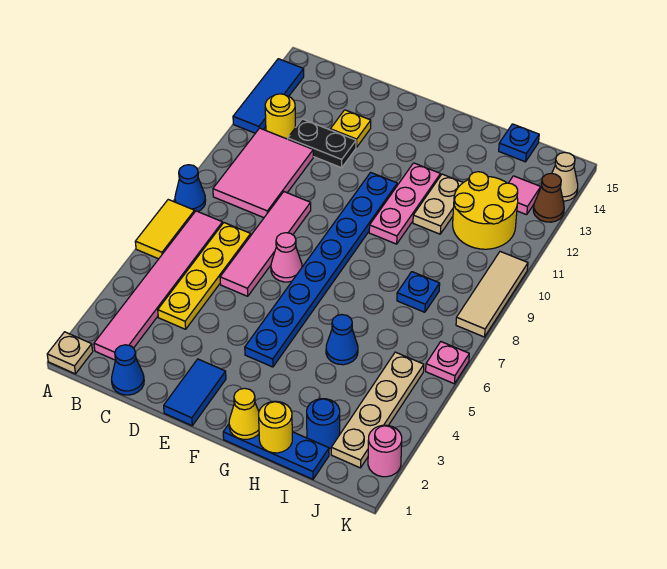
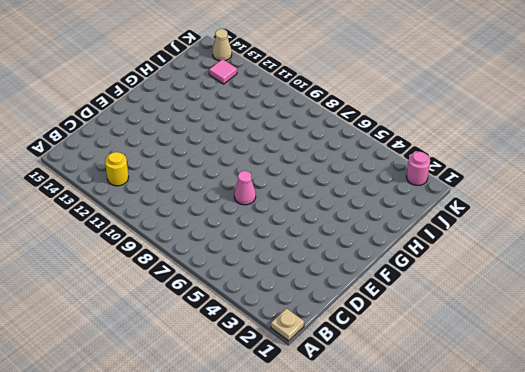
none -> yellow tile A6:A7 level 1
none -> blue cone A8 level 1
none -> blue tile A12:A14 level 1
none -> pink tile B2:B7 level 1

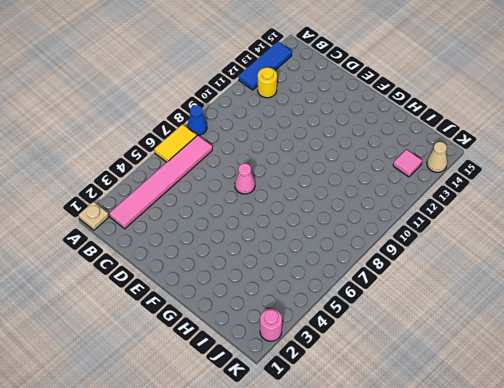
none -> pink tile B9:C11 level 1
none -> blue cone C1 level 1
none -> yellow plate C4:C7 level 1
none -> black plate C12:D12 level 1

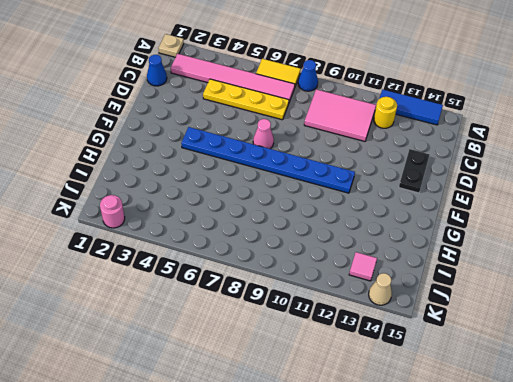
black plate D14:E14 level 1 -> black plate C12:D12 level 1
none -> pink tile D6:D9 level 1
none -> yellow plate D13 level 1
none -> blue tile E1:E2 level 1
none -> blue plate G1:I1 level 1

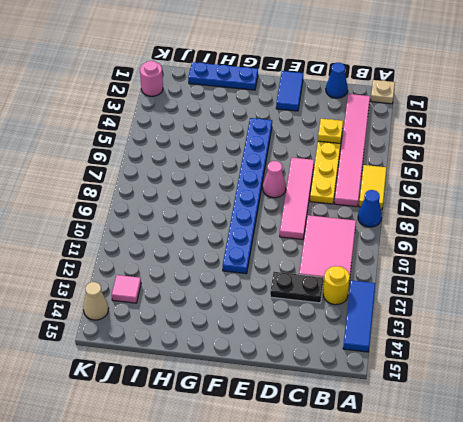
yellow plate C4 level 2 -> yellow plate D13 level 1
none -> pink plate G10:G12 level 1
none -> blue cone H5 level 1
none -> tan plate H11:H12 level 1
none -> blue round brick I2 level 1

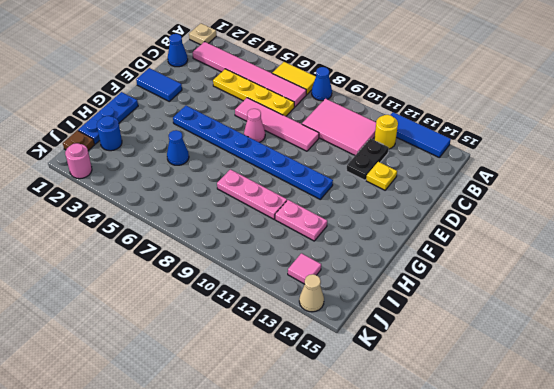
pink plate H8:H10 level 1 -> pink plate G10:G12 level 1
pink plate H11:H12 level 1 -> tan plate H11:H12 level 1
brown plate J1 level 1 -> none
none -> blue plate I8 level 1
none -> yellow round brick I11:J12 level 1
none -> blue plate I15 level 1
none -> tan plate J2:J5 level 1

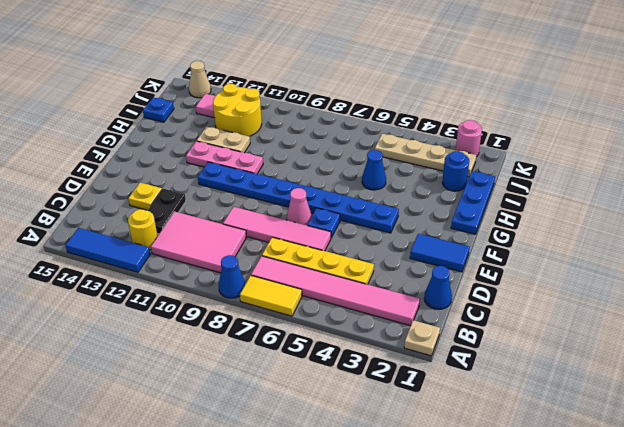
blue plate E6 level 1 -> blue plate I8 level 1
none -> pink plate K6 level 1
none -> tan tile K8:K10 level 1
none -> brown cone K13 level 1
none -> yellow cone G1 level 2

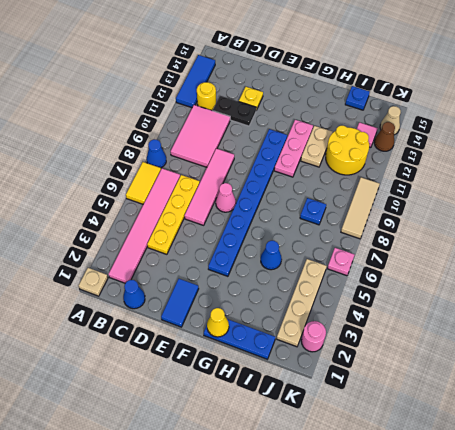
none -> blue round brick I2 level 1
none -> yellow round brick H1 level 2

